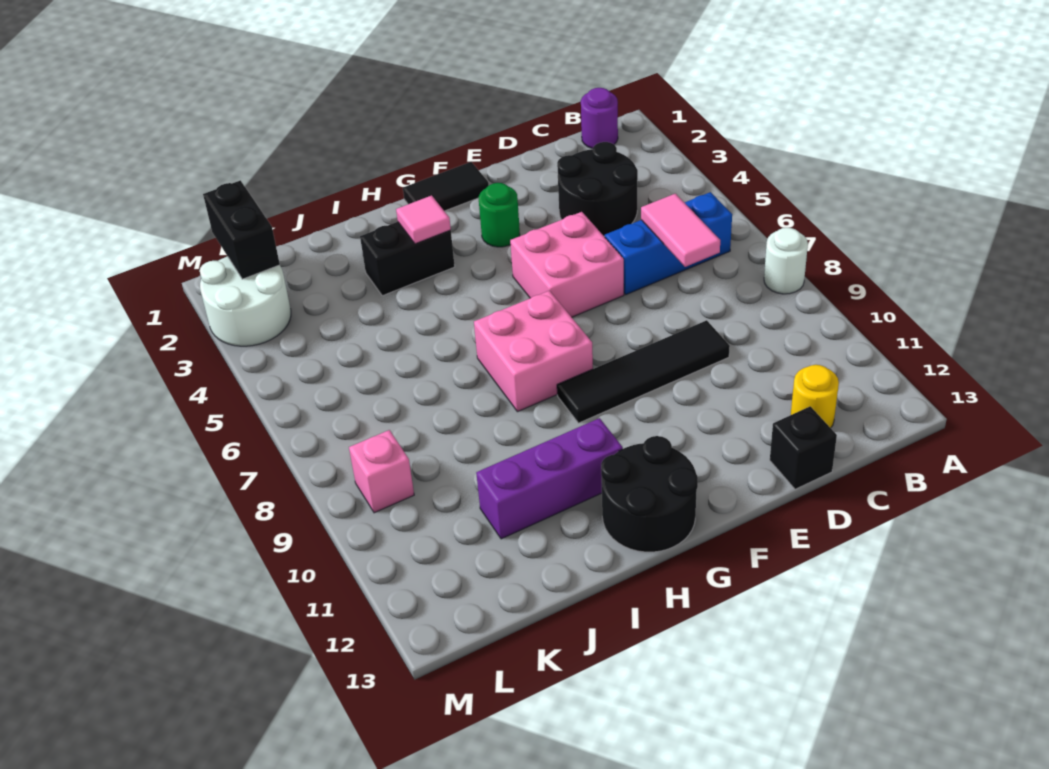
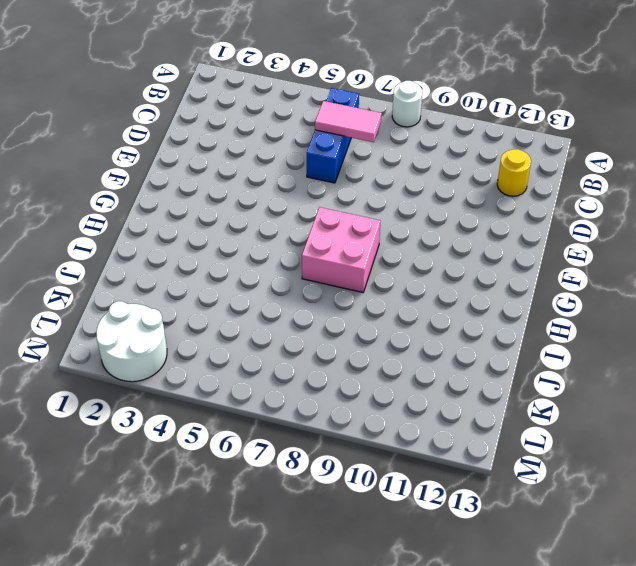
none -> purple round brick B1 level 1
none -> black round brick C3:D4 level 1
none -> black tile D9:G9 level 1

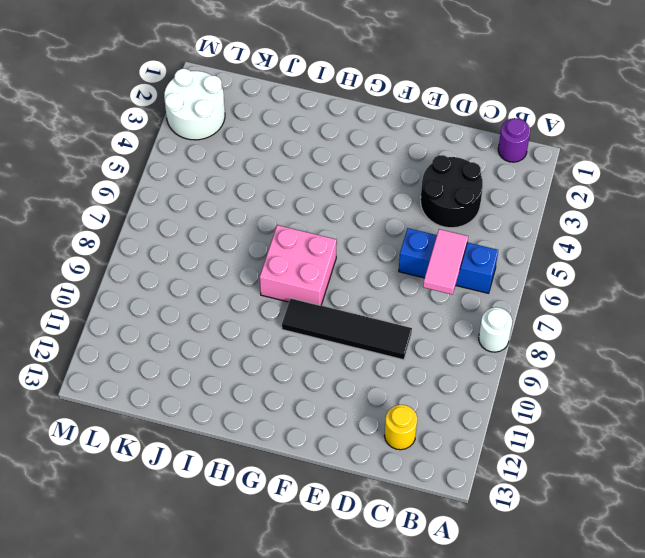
none -> black brick D13 level 1
none -> pink brick E5:F6 level 1
none -> black tile F1:G1 level 1

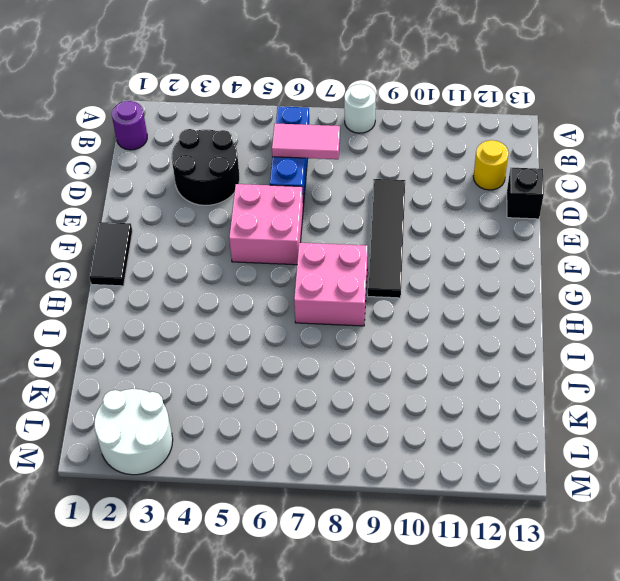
none -> green round brick F3 level 1
none -> black round brick G12:H13 level 1
none -> black brick H3:I3 level 1

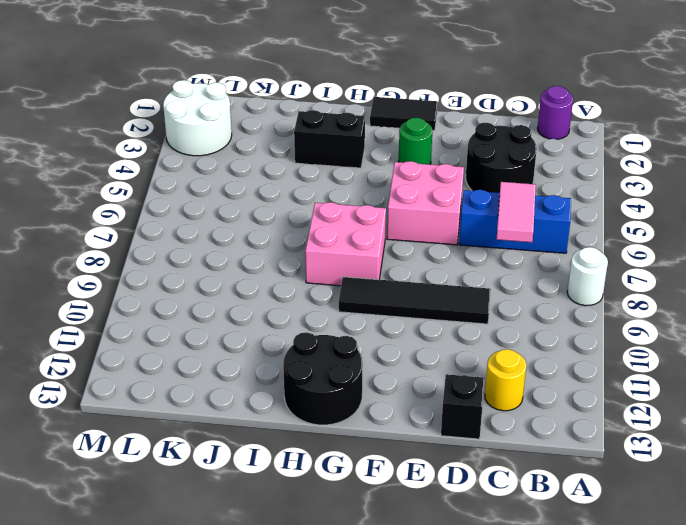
none -> purple brick H11:J11 level 1
none -> pink brick L9 level 1
none -> pink tile H3 level 2

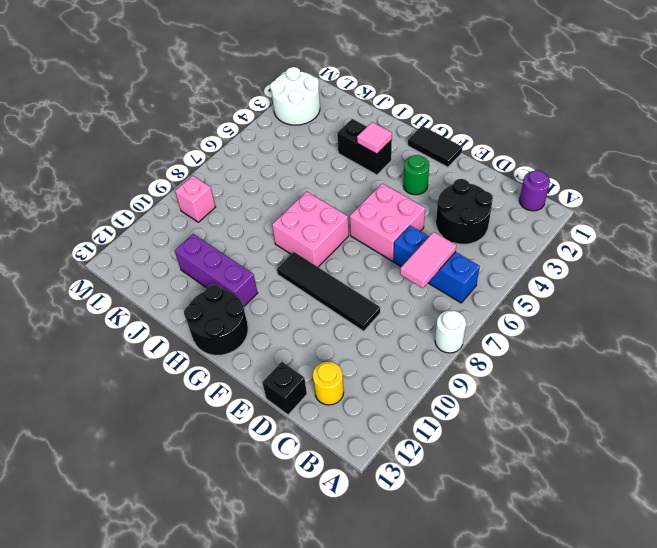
none -> black brick L1:L2 level 2

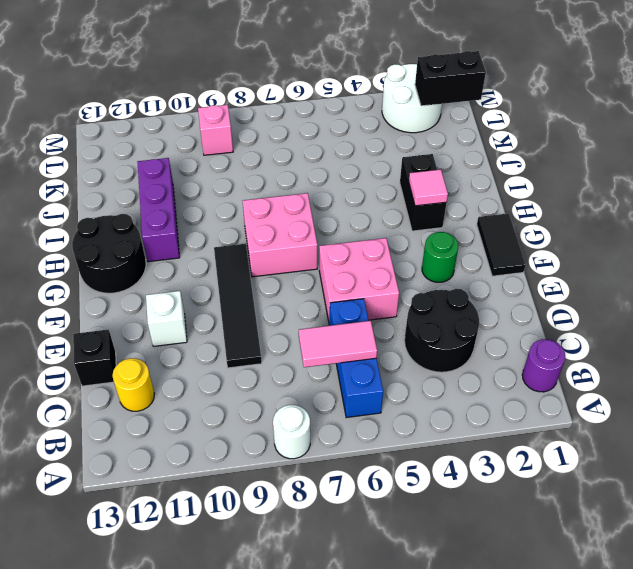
white brick E11 level 1 -> none

